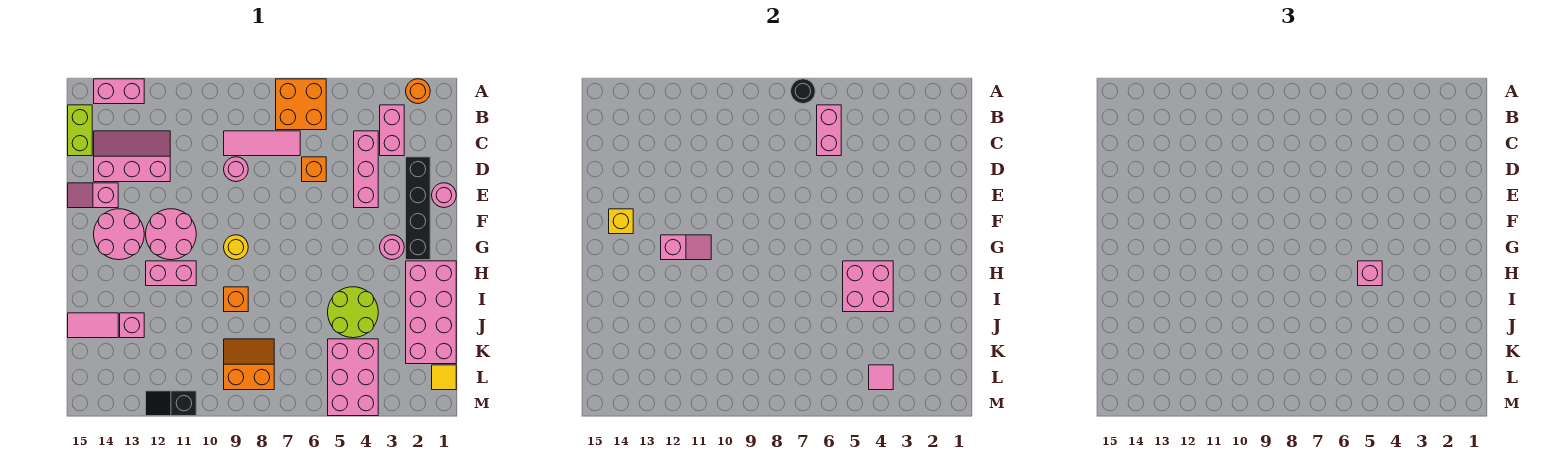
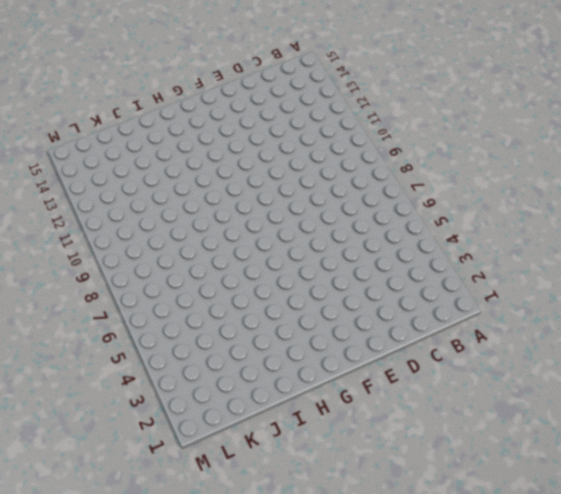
none -> orange round brick A2 level 1
none -> orange brick A6:B7 level 1
none -> pink brick A13:A14 level 1
none -> pink brick B3:C3 level 1

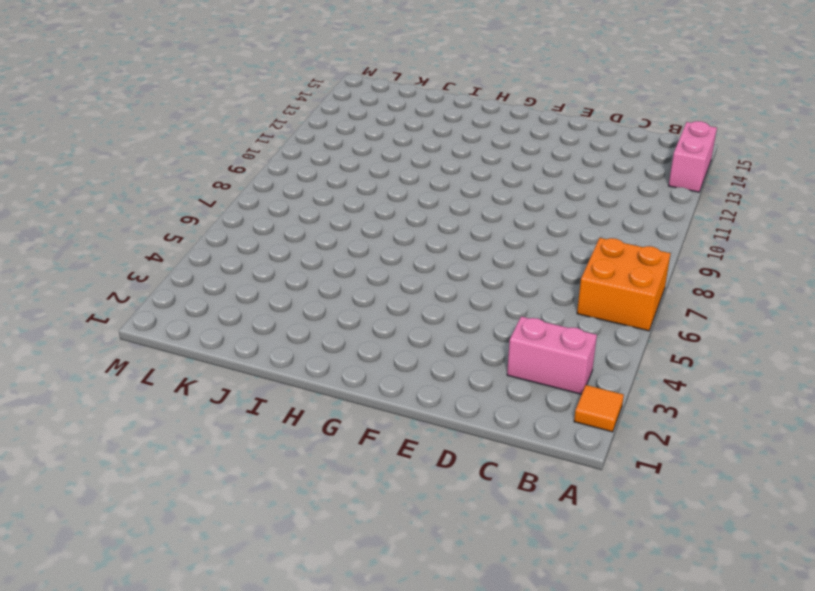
orange tile A2 level 1 -> orange round brick A2 level 1
none -> lime brick B15:C15 level 1
none -> pink brick C4:E4 level 1
none -> pink tile C7:C9 level 1
none -> pink slope C12:D14 level 1 top D

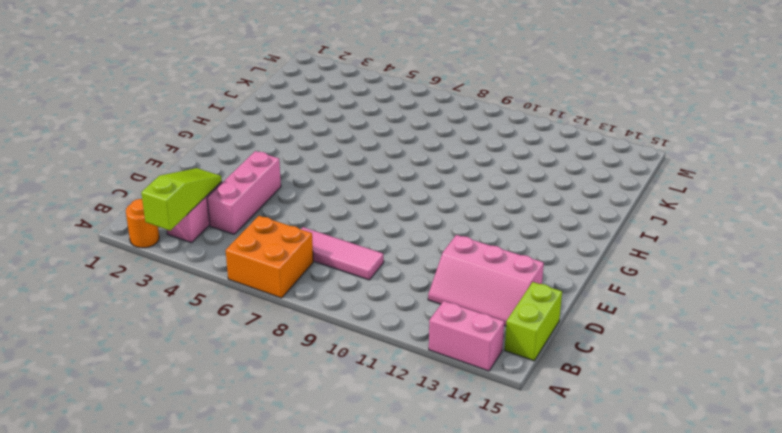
lime slope A3:C3 level 2 top A -> none
none -> black brick D2:G2 level 1
none -> orange brick D6 level 1
none -> pink round brick D9 level 1
none -> pink round brick E1 level 1

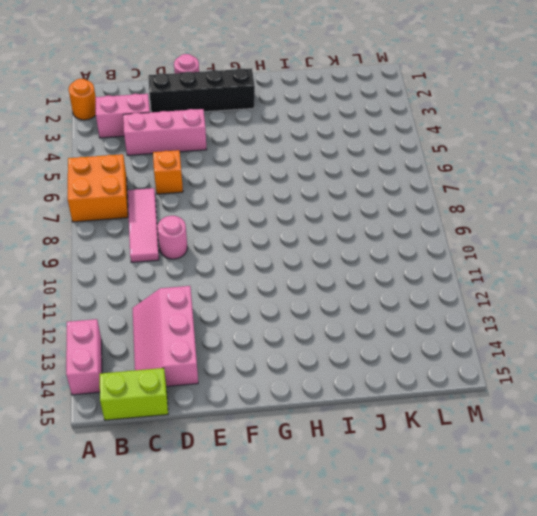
none -> pink slope E14:E15 level 1 top 14
none -> pink round brick F11:G12 level 1
none -> pink round brick F13:G14 level 1
none -> pink round brick G3 level 1

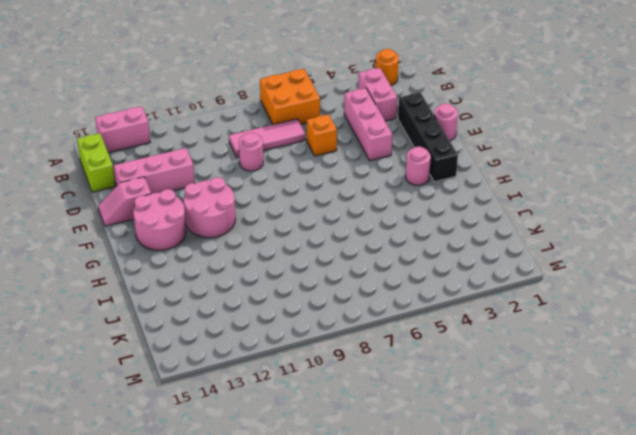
none -> yellow round brick G9 level 1
none -> pink brick H1:K2 level 1
none -> pink brick H11:H12 level 1
none -> lime round brick I4:J5 level 1

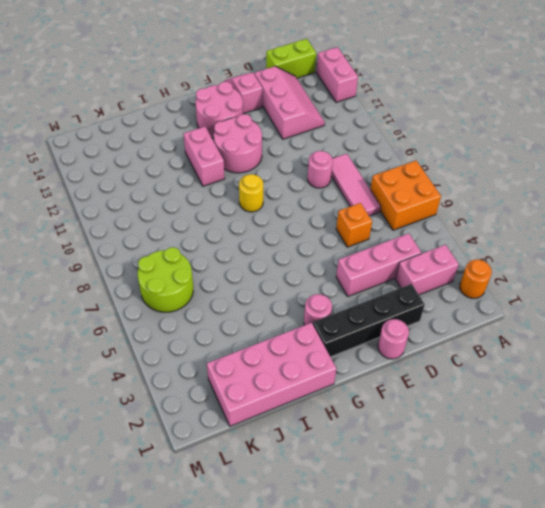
lime round brick K6:L7 level 1 -> lime round brick I4:J5 level 1
none -> orange brick I9 level 1
none -> pink brick J13 level 1
none -> pink tile J14:J15 level 1
none -> pink brick K4:M5 level 1

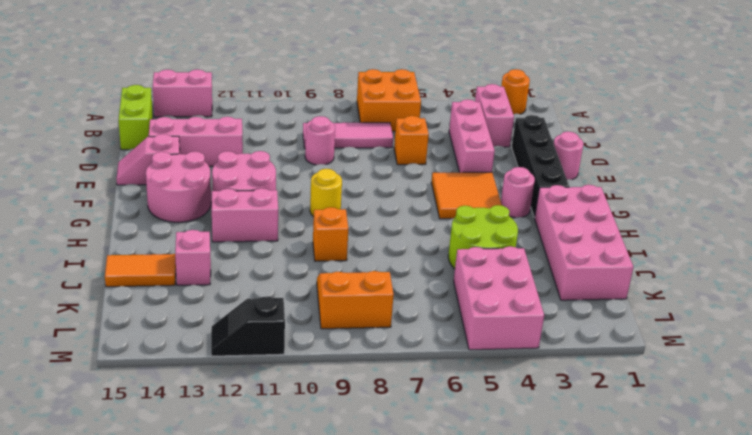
orange tile F4:G5 level 1 -> none
orange tile J14:J15 level 1 -> pink tile J14:J15 level 1
none -> yellow tile L1 level 1
none -> black round brick A7 level 2
none -> pink brick B6:C6 level 2
none -> yellow brick F14 level 2

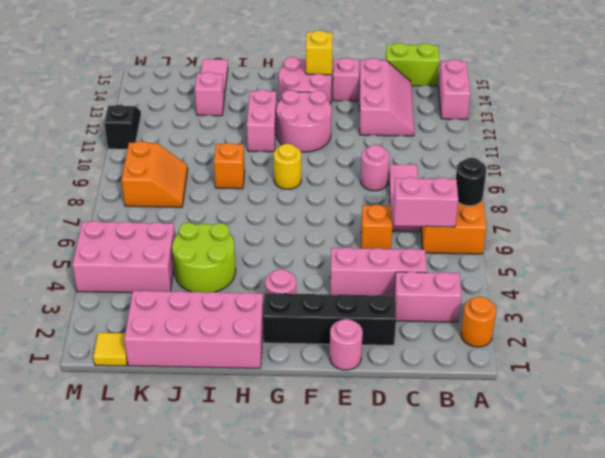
none -> pink slope G11:G12 level 2 top 12
none -> pink brick H4:I5 level 2
none -> pink tile L4 level 2
none -> pink brick H5 level 3

